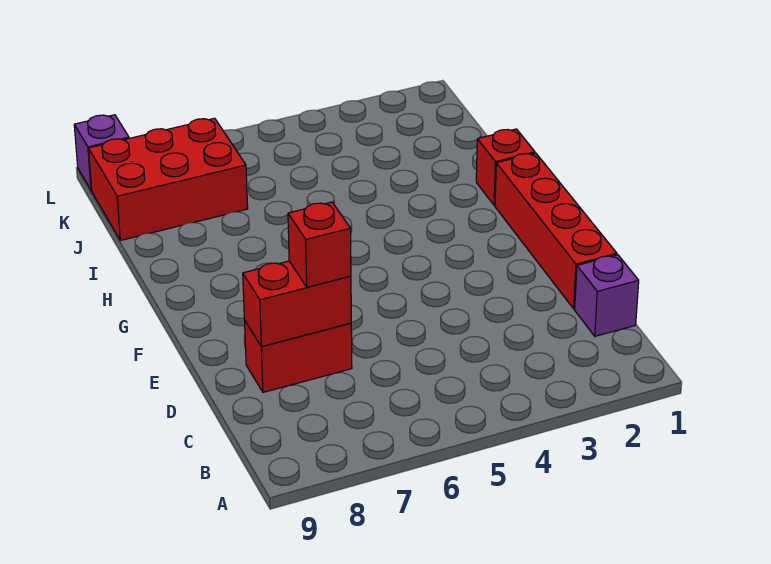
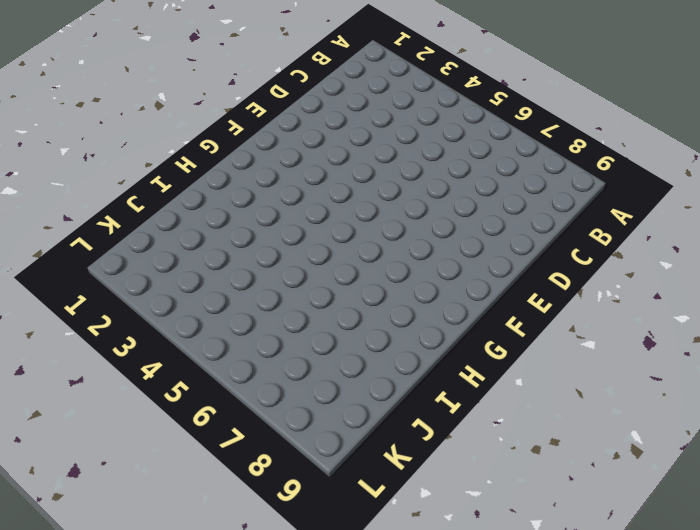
none -> purple brick C1 level 1
none -> red brick D1:G1 level 1

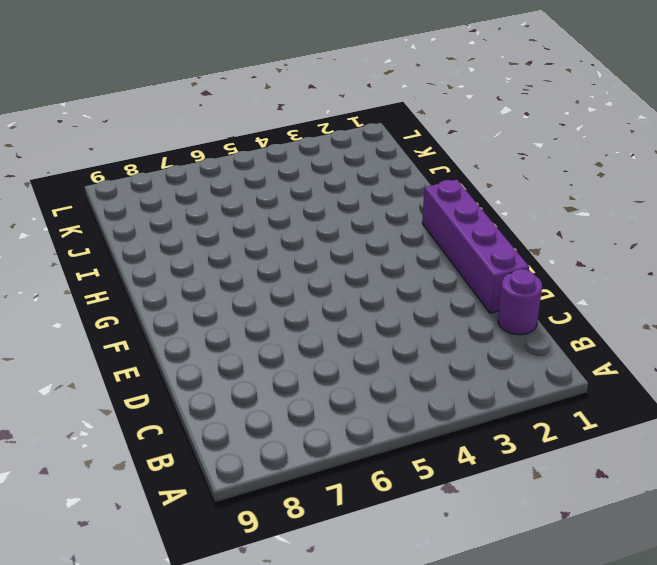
purple round brick C1 level 1 -> purple brick C1 level 1
purple brick D1:G1 level 1 -> red brick D1:G1 level 1
none -> red brick D7:D8 level 1
none -> red brick H1 level 1

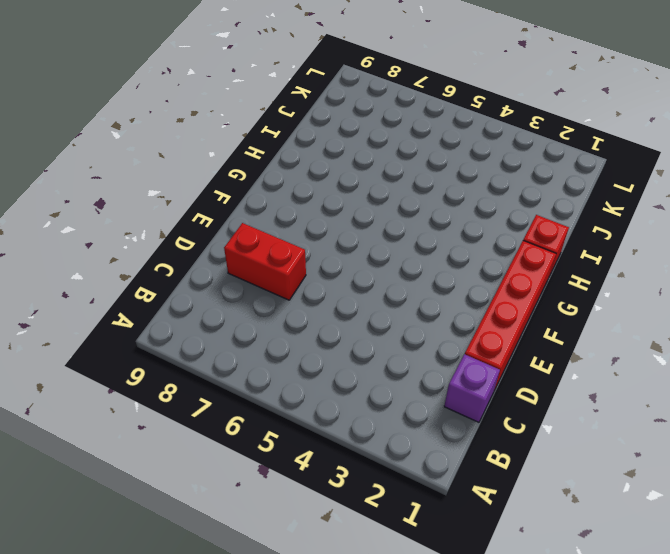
none -> red brick J7:K9 level 1
none -> purple brick L9 level 1

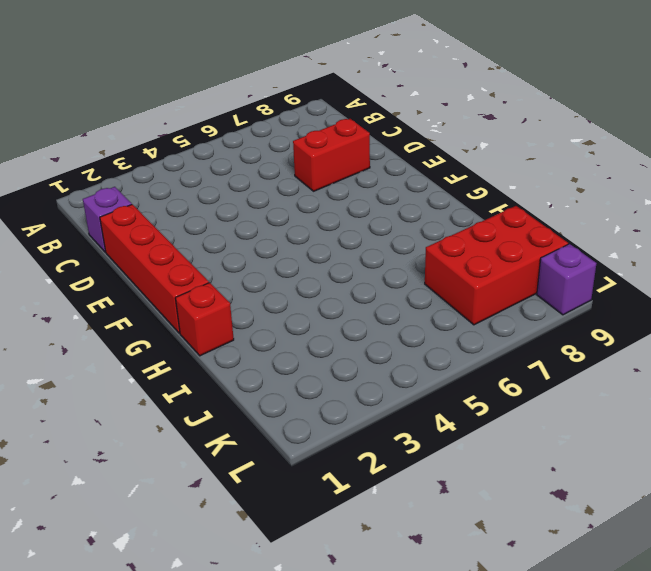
none -> red brick D7:D8 level 2
none -> red brick D7 level 3

